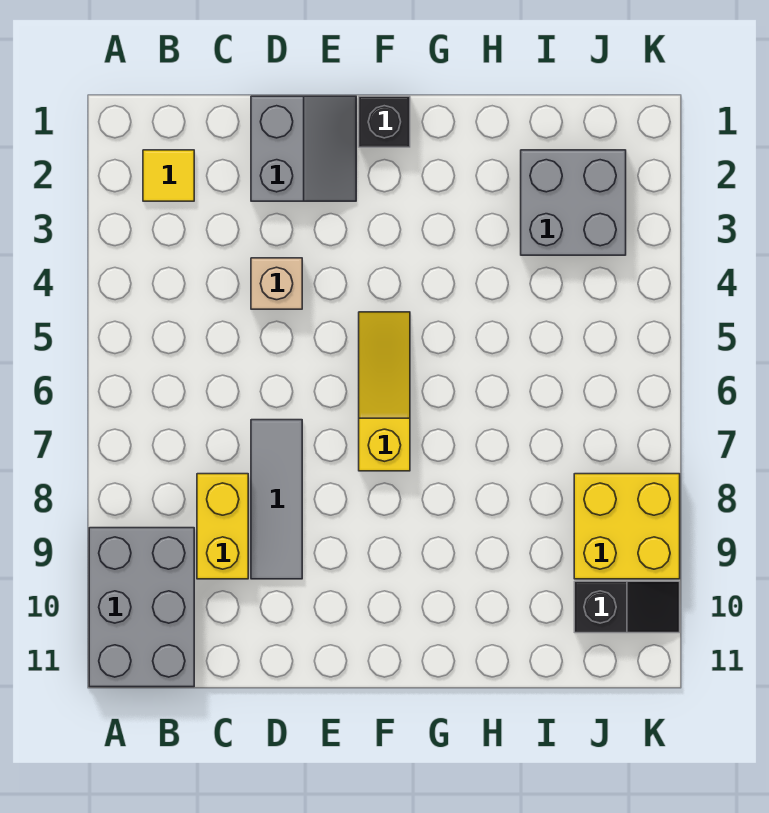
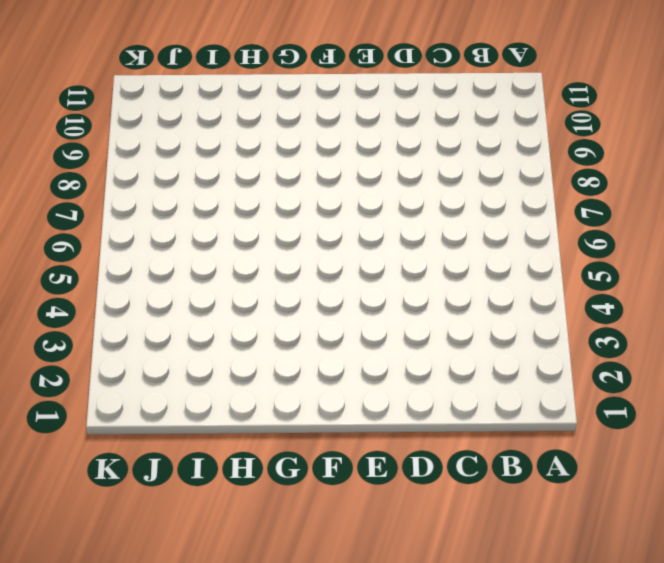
none -> grey brick A9:B11 level 1
none -> yellow tile B2 level 1

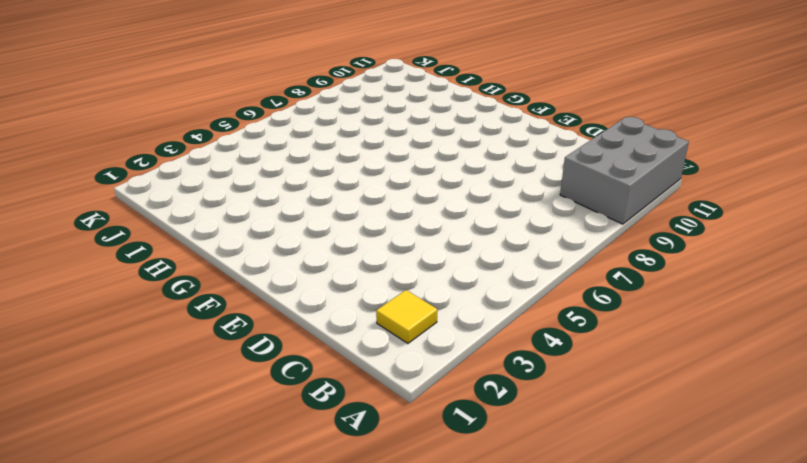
none -> yellow brick C8:C9 level 1
none -> grey slope D1:E2 level 1 top D

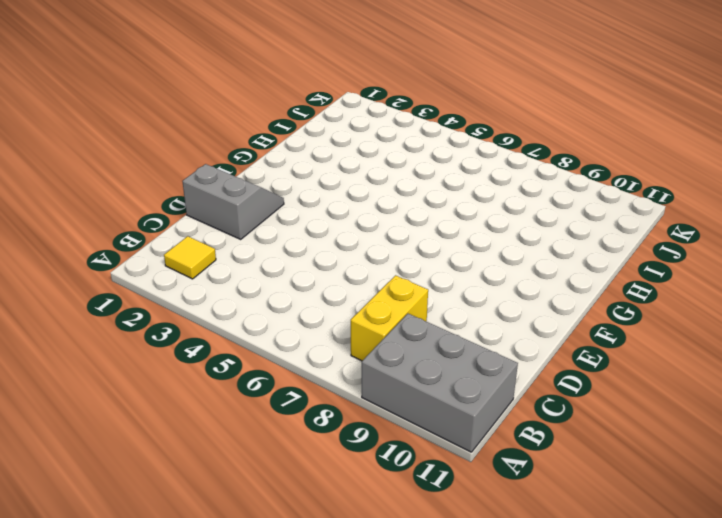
yellow brick B8:C8 level 1 -> yellow brick C8:C9 level 1
none -> tan brick D4 level 1
none -> grey tile D7:D9 level 1

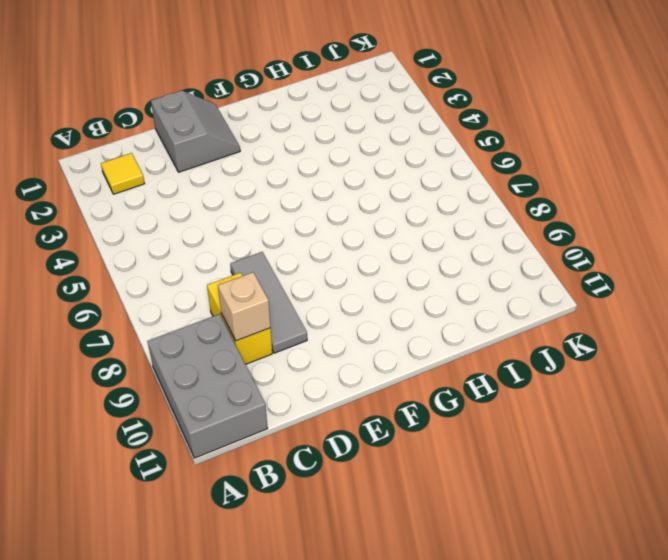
tan brick C9 level 2 -> tan brick D4 level 1
none -> black brick F1 level 1
none -> yellow slope F5:F7 level 1 top 7

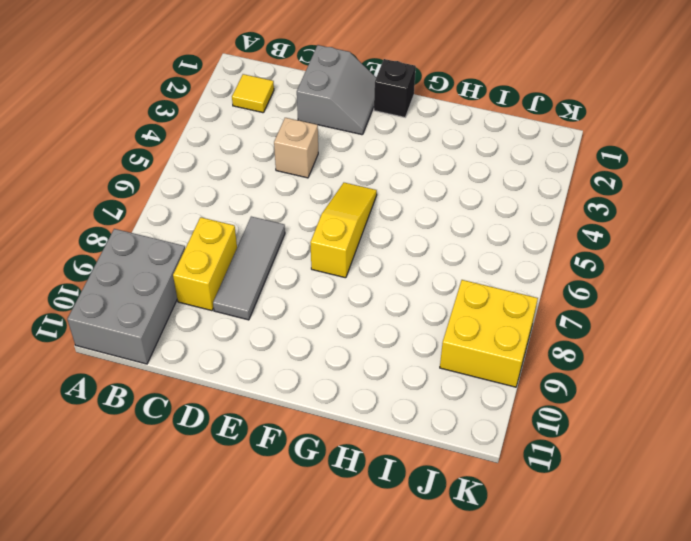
none -> grey brick I2:J3 level 1
none -> black slope J10:K10 level 1 top J

